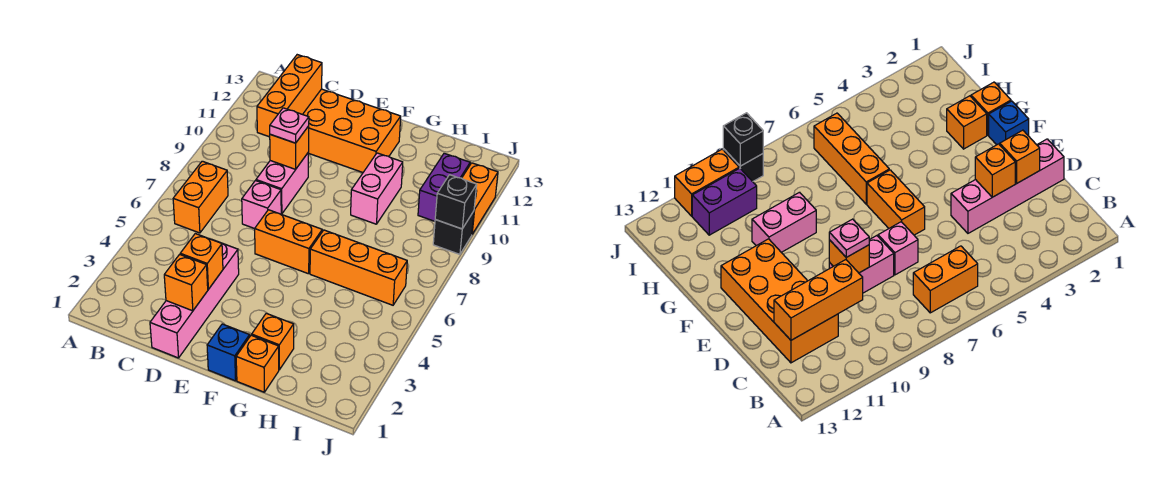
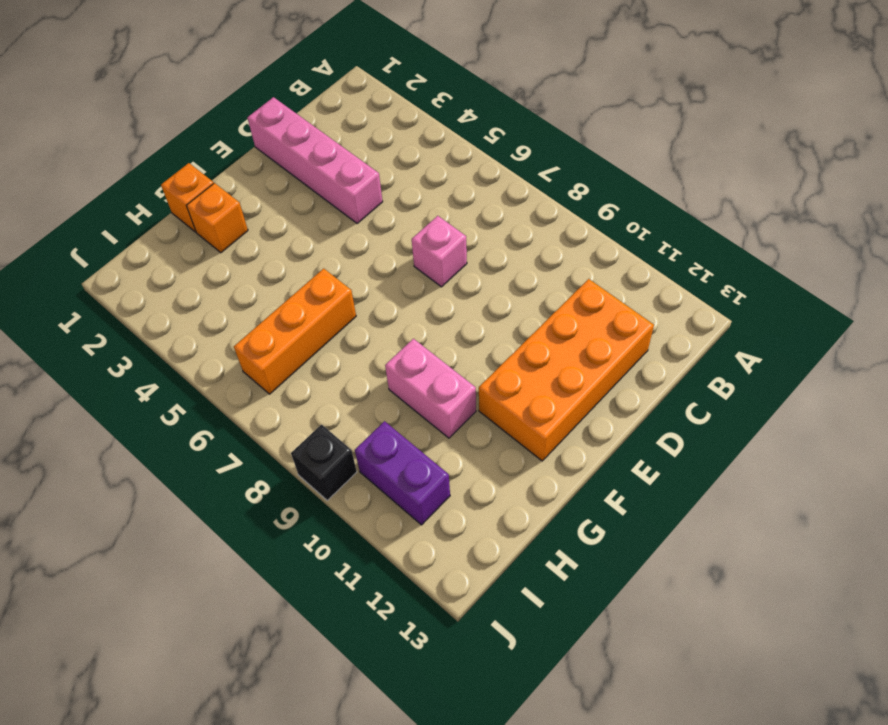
none -> orange brick B6:B7 level 1
none -> pink brick D8:D9 level 1
none -> orange brick E6:F6 level 1

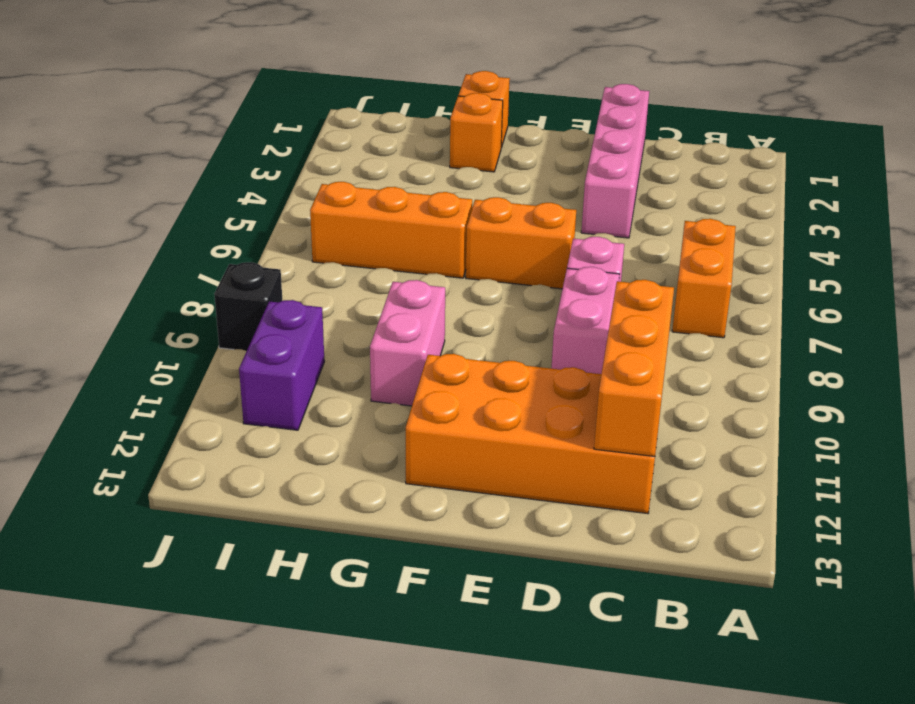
none -> blue brick F1 level 1
none -> orange brick J10:J11 level 1
none -> orange brick D2 level 2

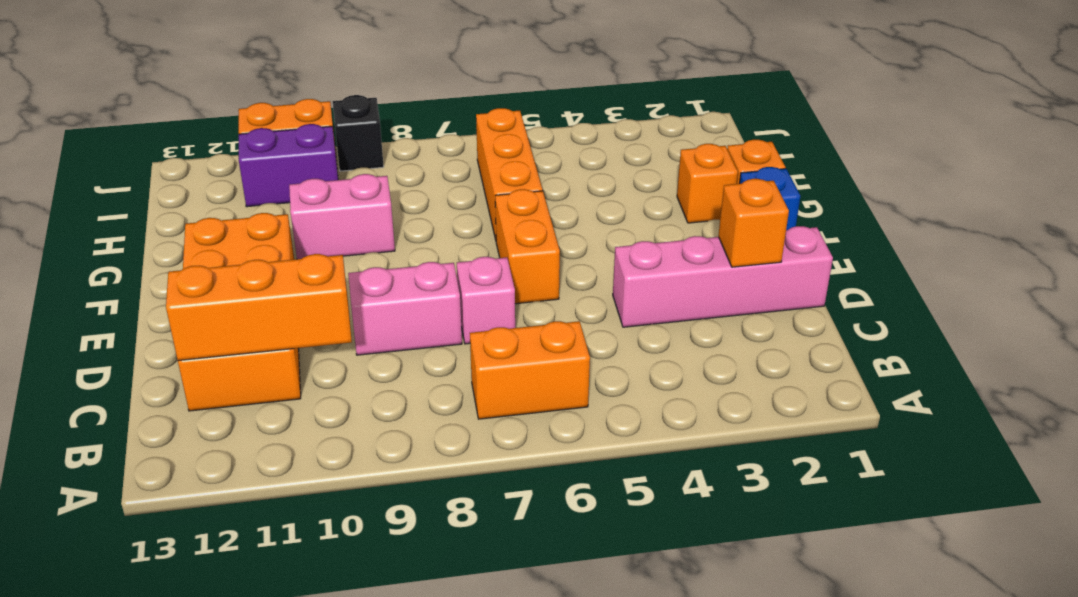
none -> orange brick D3 level 2
none -> orange brick D9 level 2
none -> black brick J9 level 2

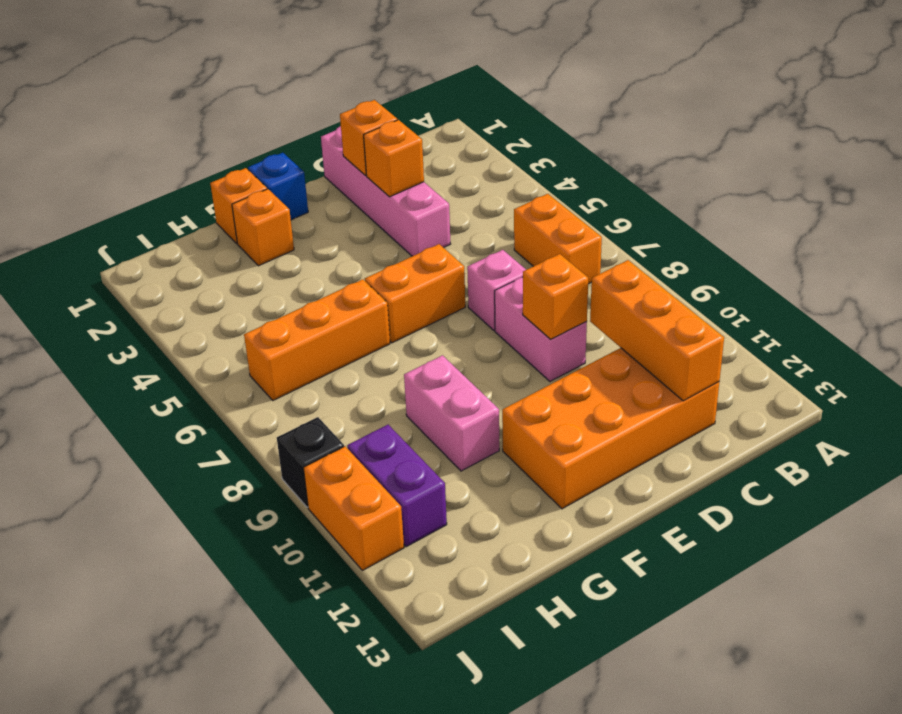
none -> black brick J9 level 2
none -> pink plate D9 level 3

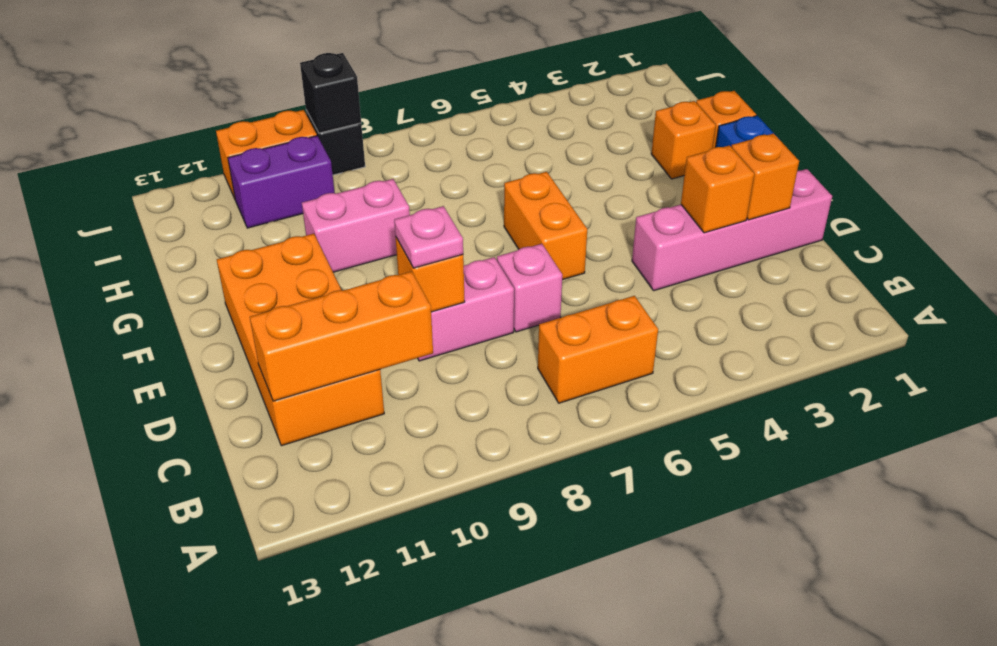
none -> orange brick G6:I6 level 1

